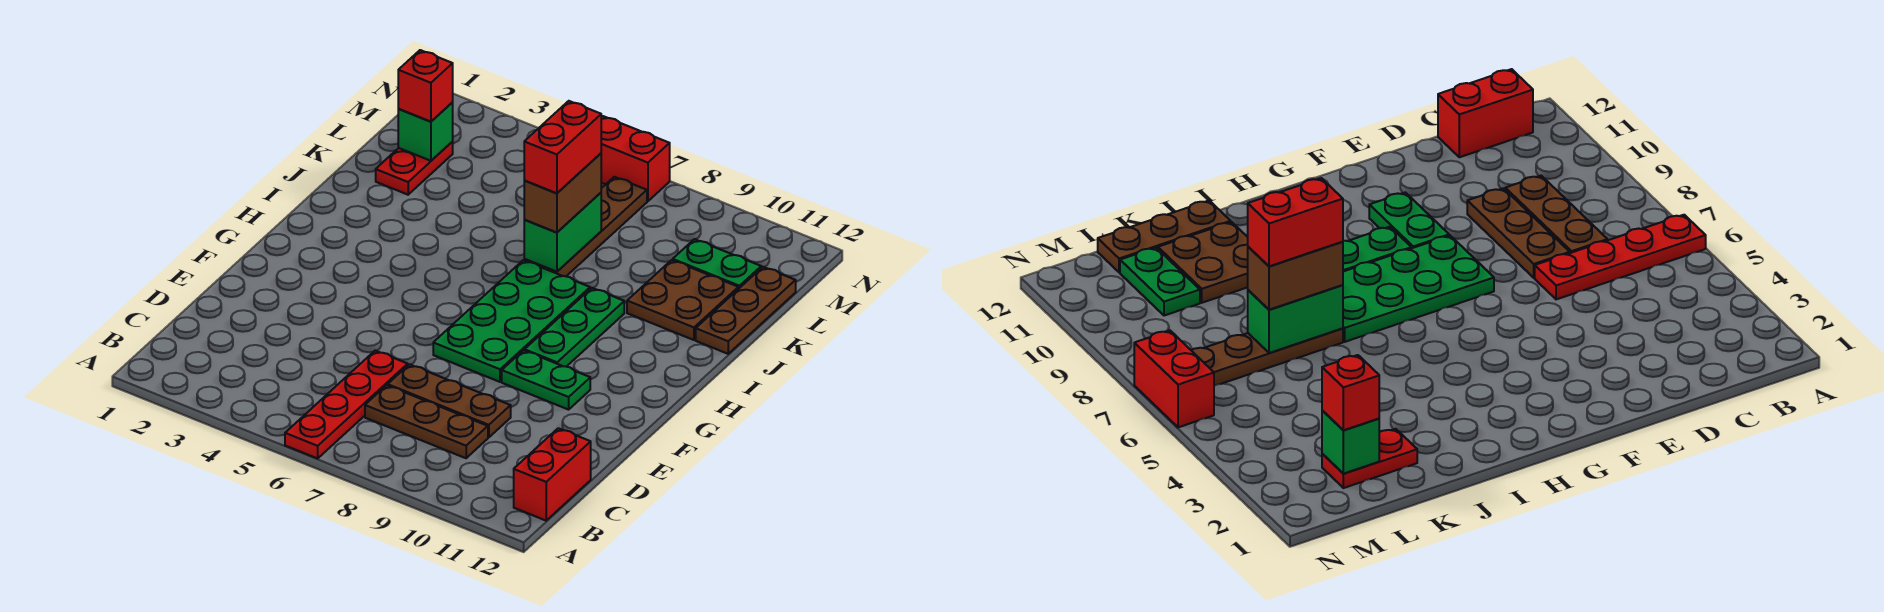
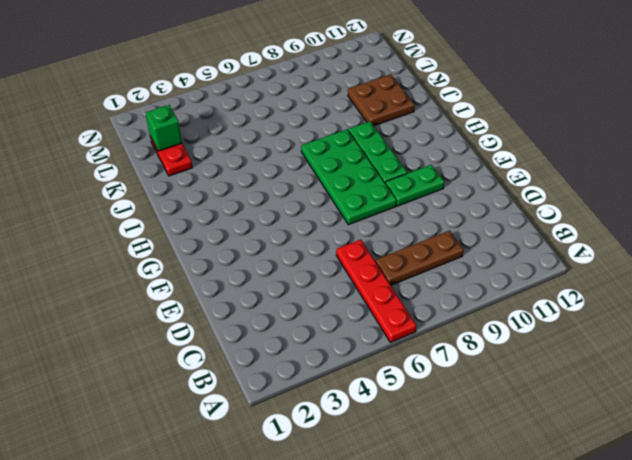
none -> red brick B12:C12 level 1
none -> brown plate D7:D9 level 1
none -> brown plate J7:M7 level 1

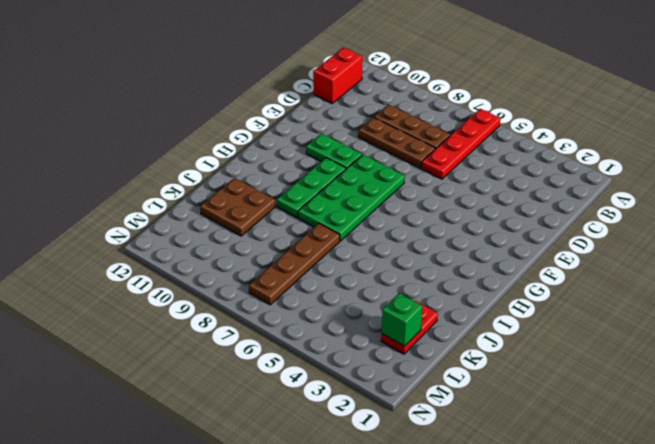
none -> brown plate J12:L12 level 1
none -> green plate L10:L11 level 1
none -> red brick N6:N7 level 1

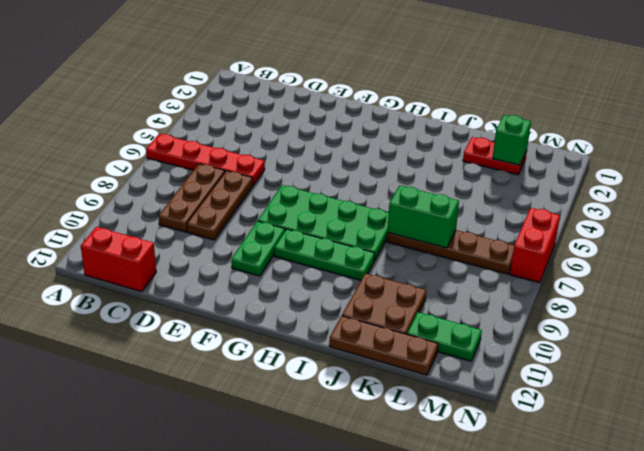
green plate L11:M11 level 1 -> green plate L10:L11 level 1
none -> brown brick J7:K7 level 3
none -> red brick L2 level 3
none -> red brick J7:K7 level 4

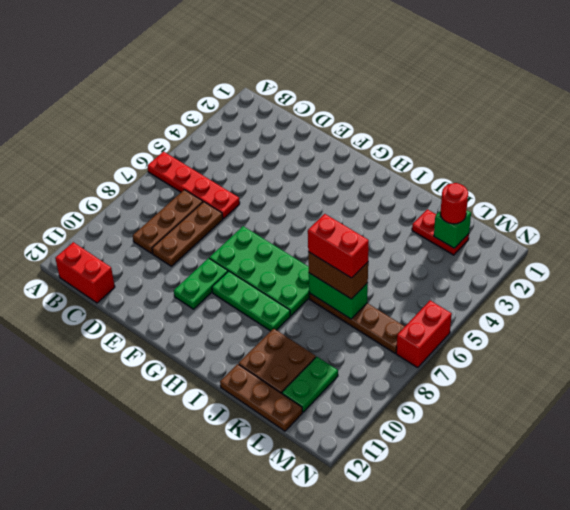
red round brick L2 level 3 -> red brick L2 level 3

